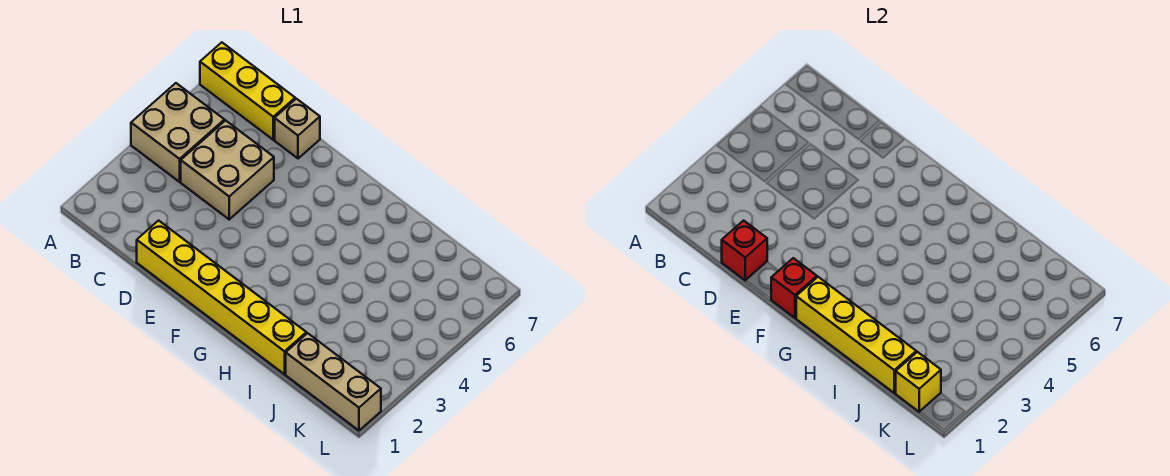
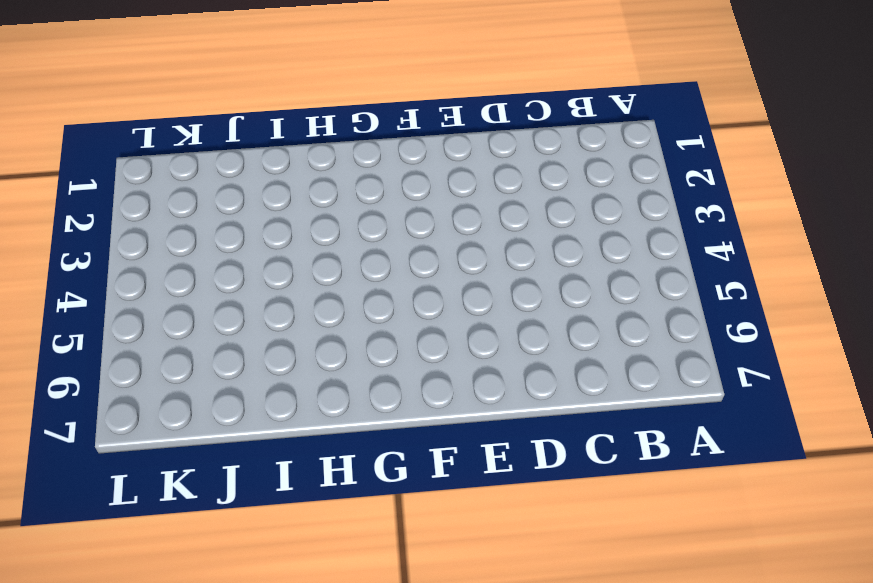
none -> tan brick A4:B5 level 1
none -> yellow brick A7:C7 level 1

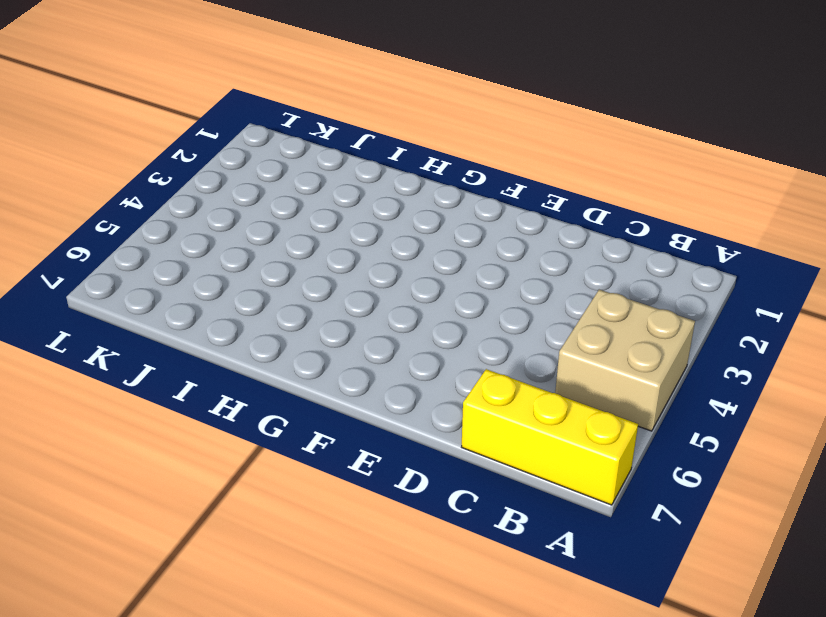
none -> tan brick C4:D5 level 1
none -> yellow brick D1:I1 level 1

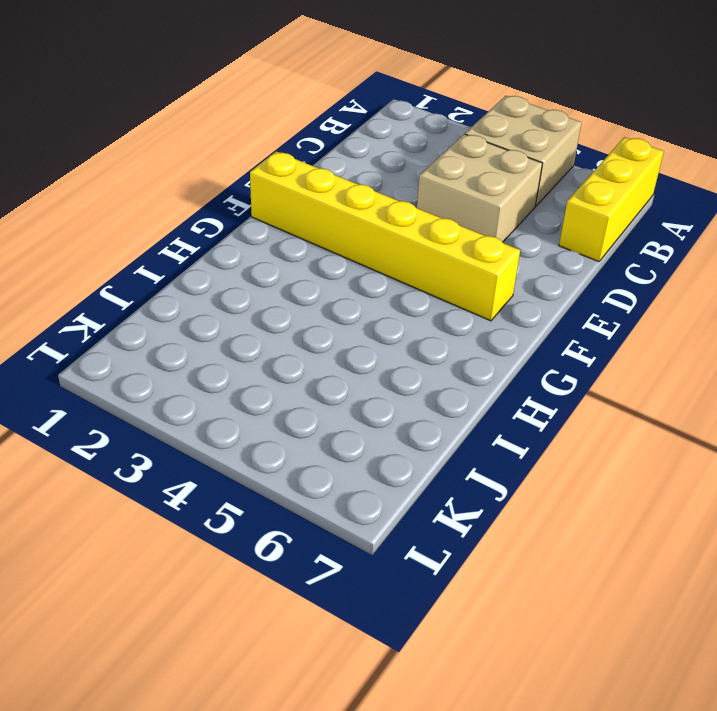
yellow brick F1:F6 level 1 -> yellow brick D1:I1 level 1
none -> tan brick D7 level 1
none -> tan brick J1:L1 level 1

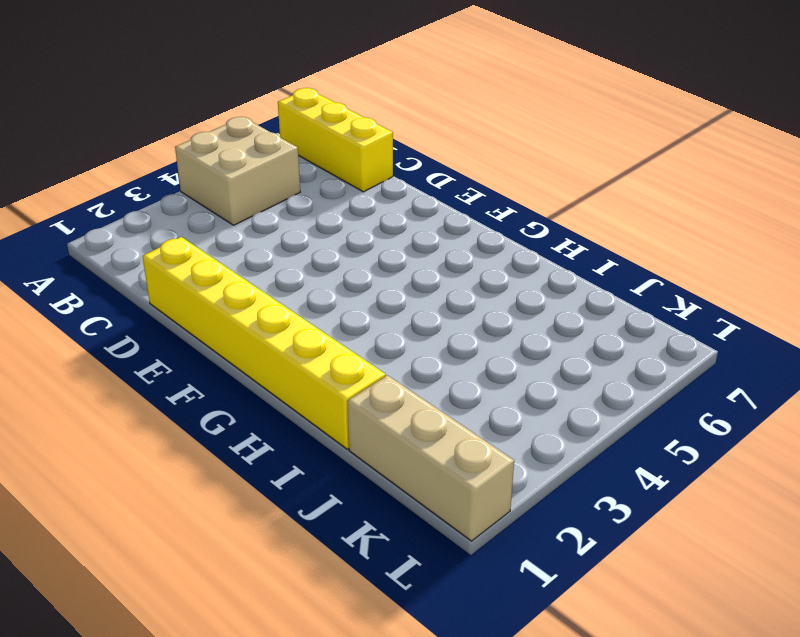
none -> tan brick C4:D5 level 1
none -> tan brick D7 level 1

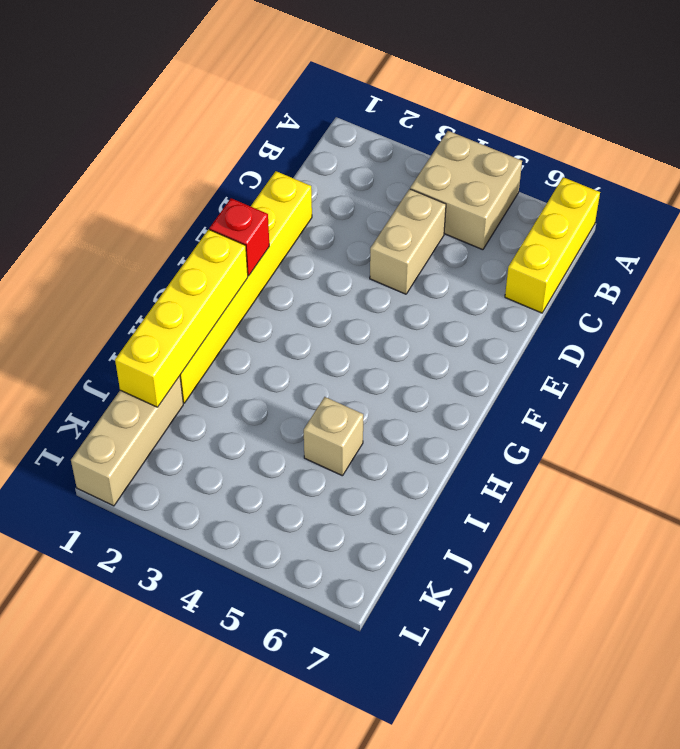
tan brick C4:D4 level 1 -> tan brick C4:D5 level 1
tan brick I5 level 1 -> tan brick D7 level 1
none -> red brick D1 level 2
none -> yellow brick K1 level 2

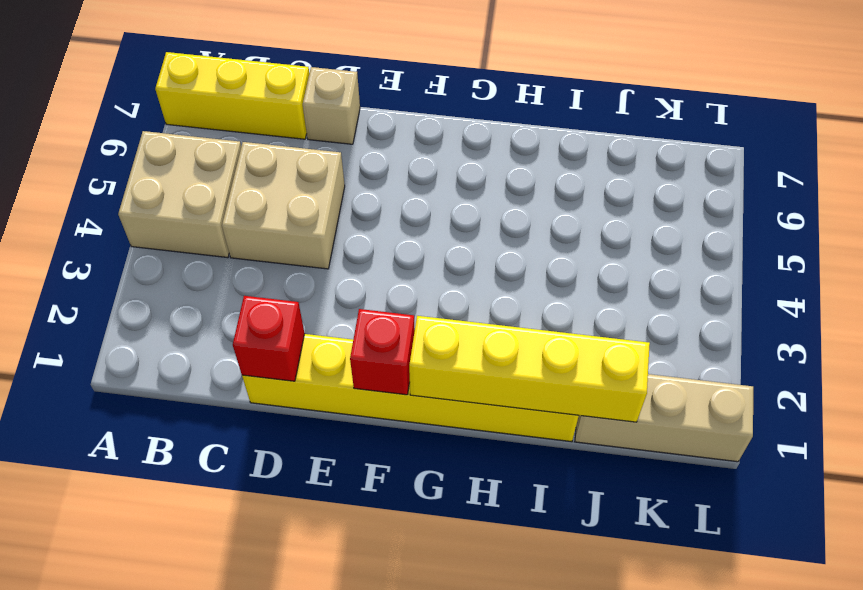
none -> yellow brick K1 level 2

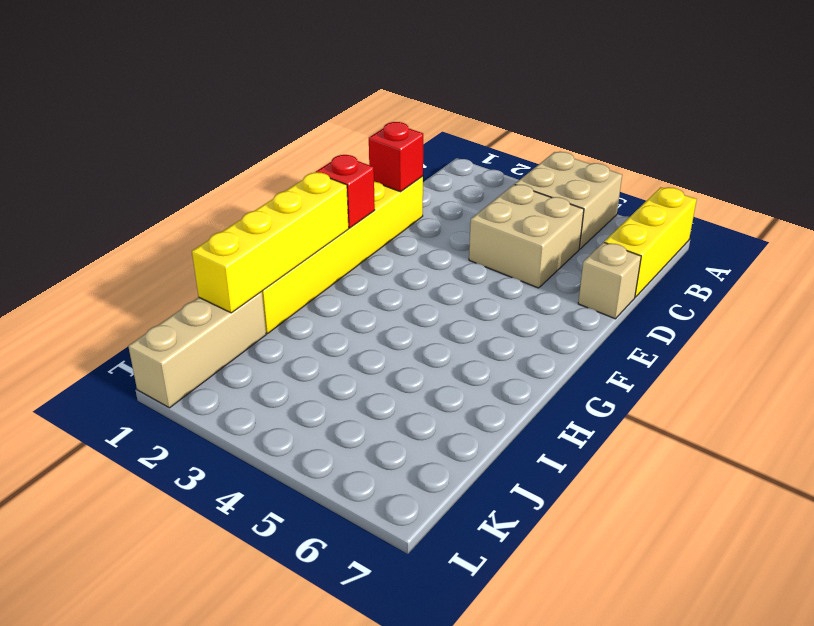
none -> yellow brick K1 level 2

